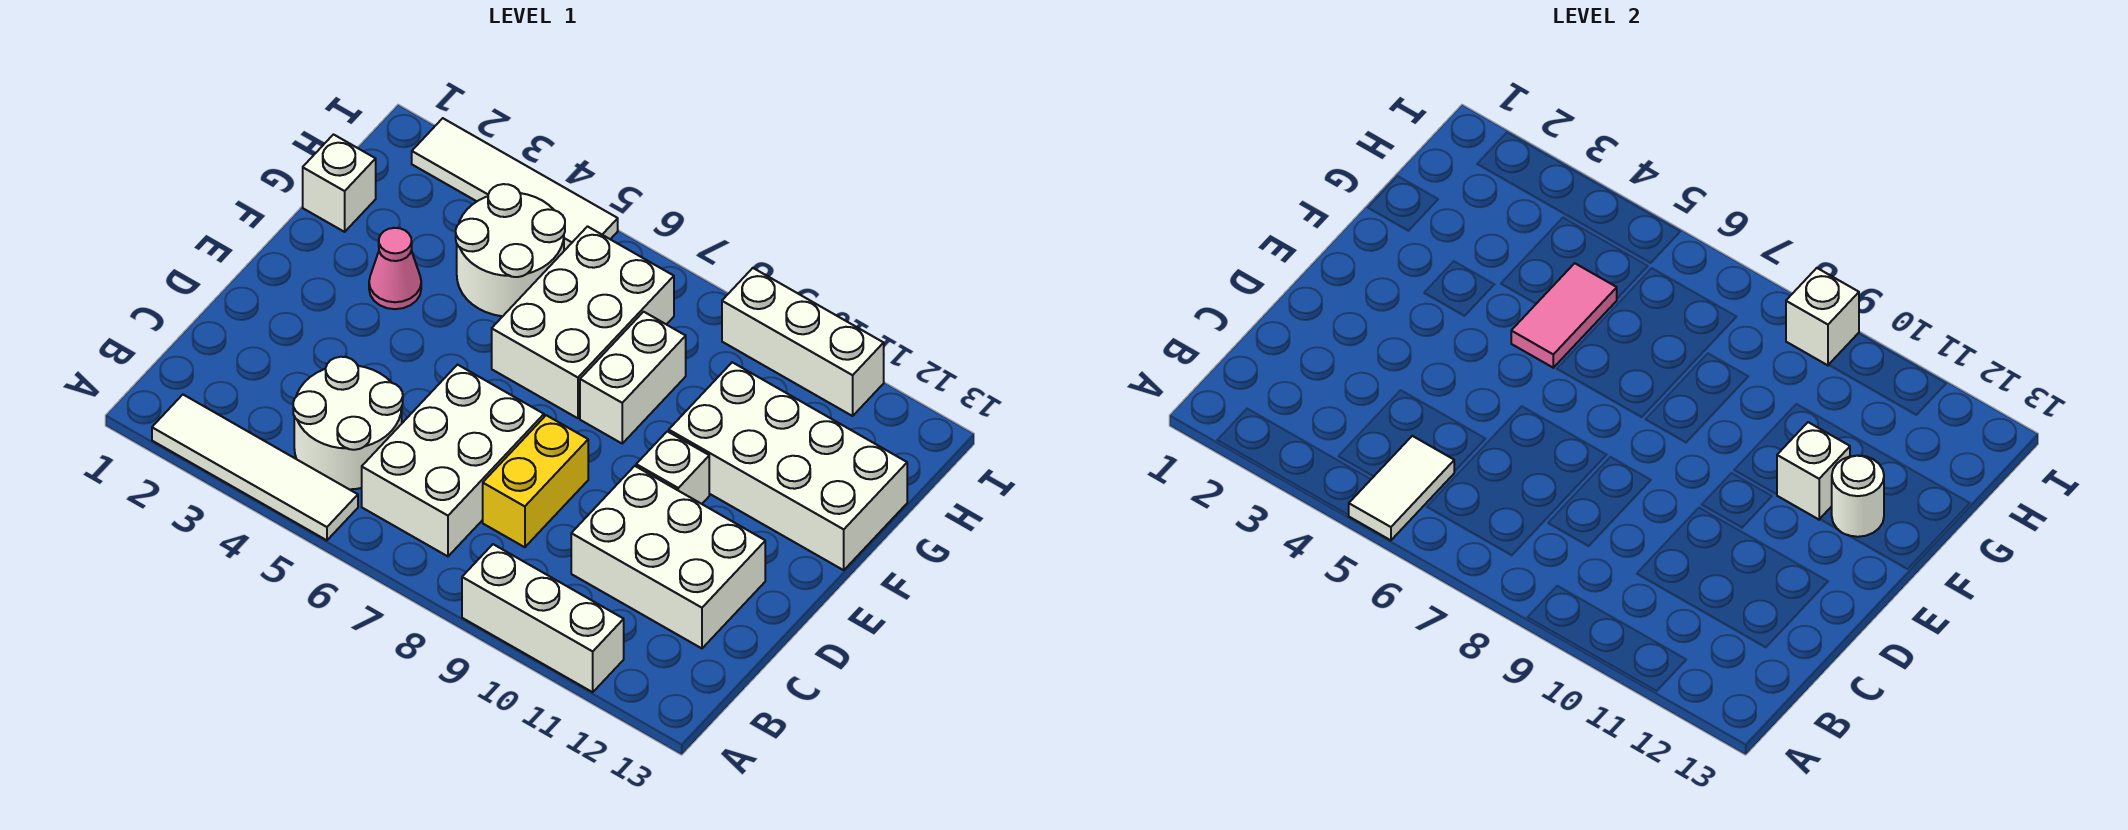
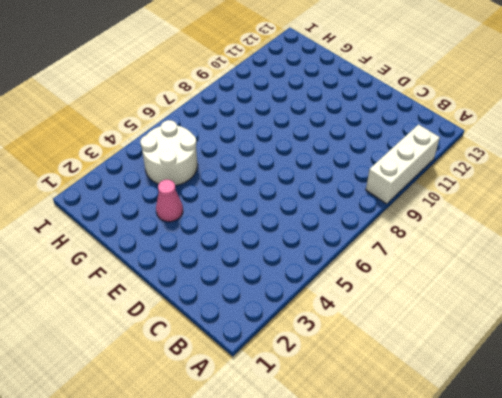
none -> white tile A2:A5 level 1
none -> white round brick B4:C5 level 1
none -> white brick B6:D7 level 1

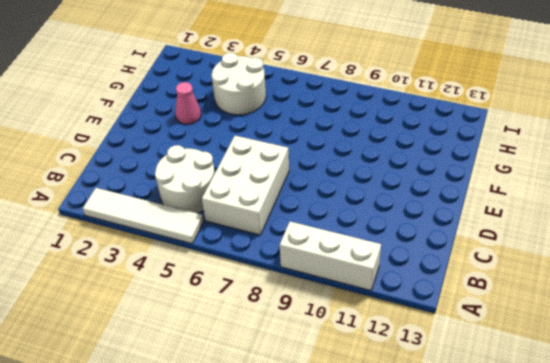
none -> yellow brick C8:D8 level 1
none -> white brick C10:D12 level 1
none -> white brick E10 level 1

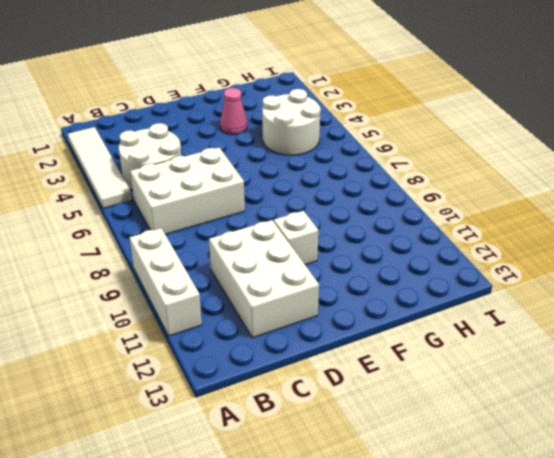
none -> yellow brick C8:D8 level 1
none -> white brick F6:H7 level 1
none -> white brick F8:G8 level 1

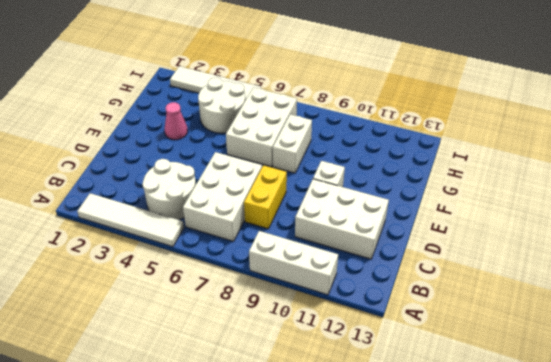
none -> white brick F10:G13 level 1
none -> white brick G1 level 1
none -> white brick I9:I11 level 1

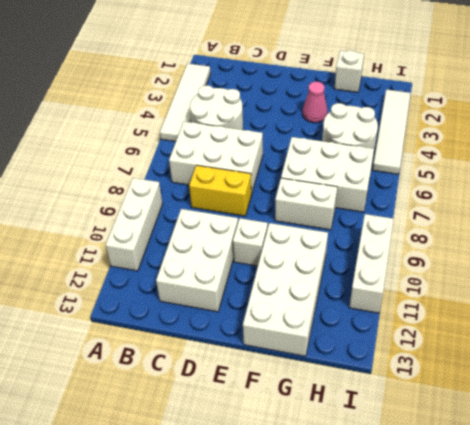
none -> white tile A5:B5 level 2
none -> pink tile F5:G5 level 2
none -> white brick F11 level 2

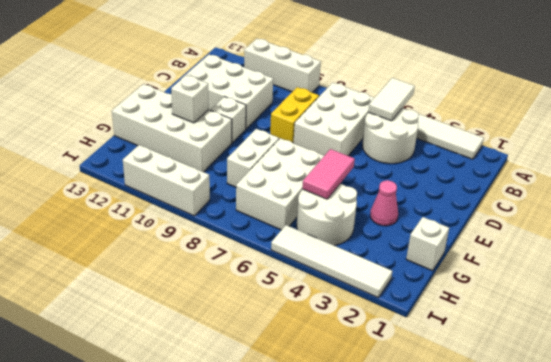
none -> white round brick F12 level 2
none -> white brick I9 level 2

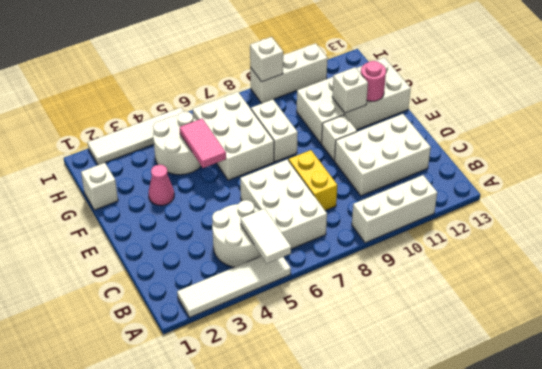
pink round brick F12 level 2 -> white round brick F12 level 2

